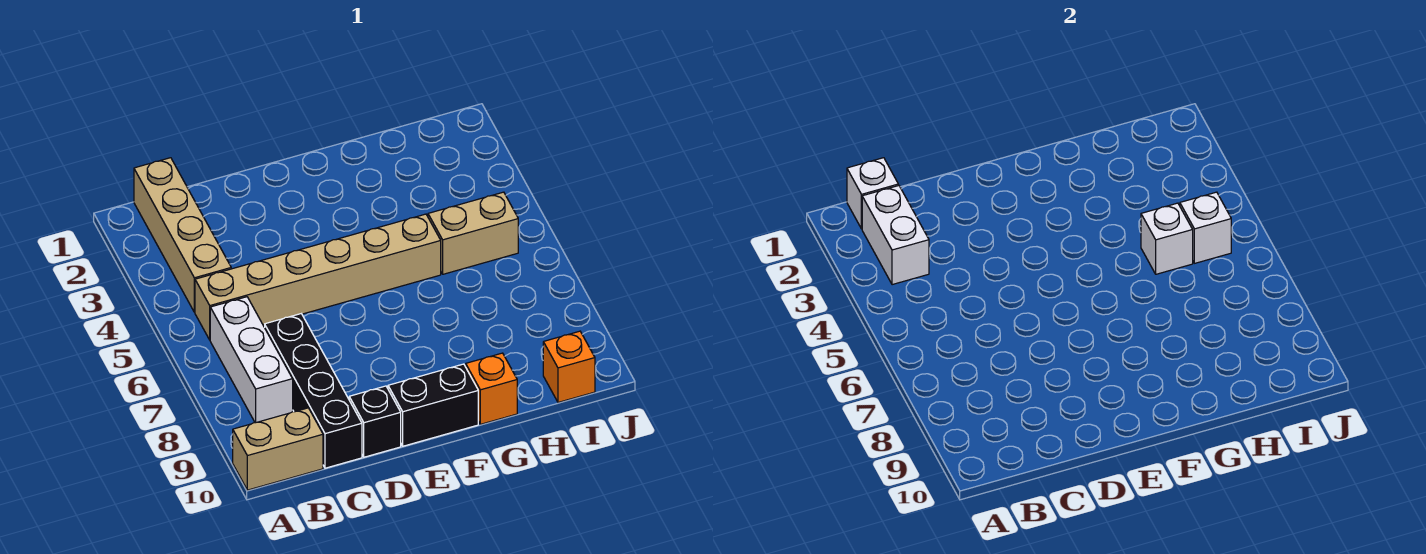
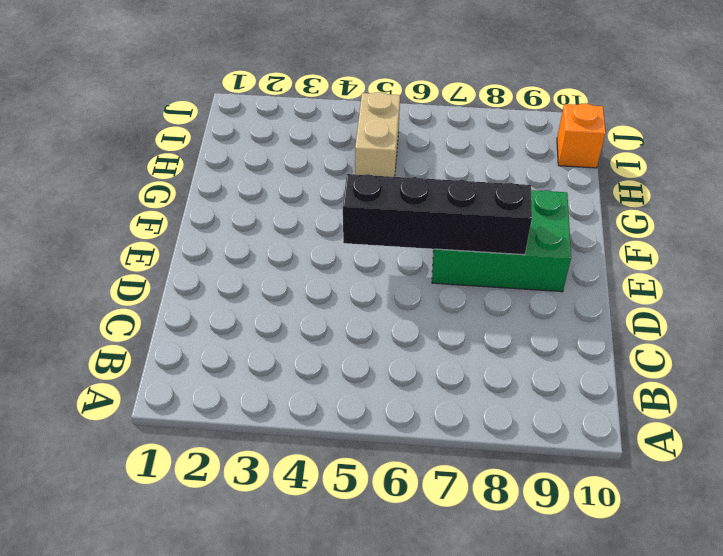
black brick E5:E8 level 2 -> black brick C7:C10 level 1
green brick E7:F9 level 1 -> none
none -> tan brick A10:B10 level 1
none -> tan brick B1:B4 level 1
none -> tan brick B5:G5 level 1

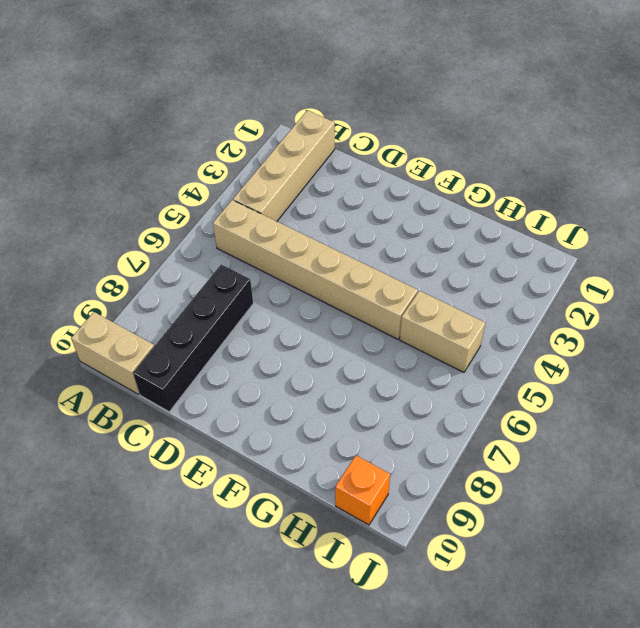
none -> white brick B6:B8 level 1
none -> black brick D10 level 1
none -> black brick E10:F10 level 1

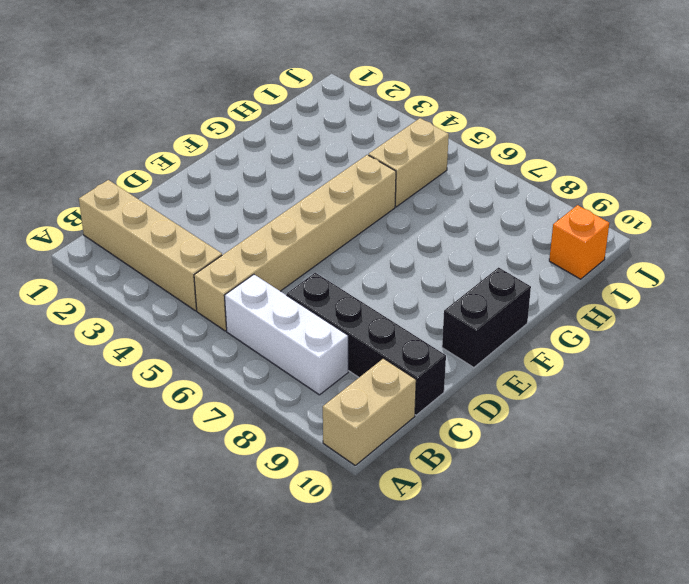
none -> black brick D10 level 1
none -> orange brick G10 level 1
none -> white brick B1 level 2

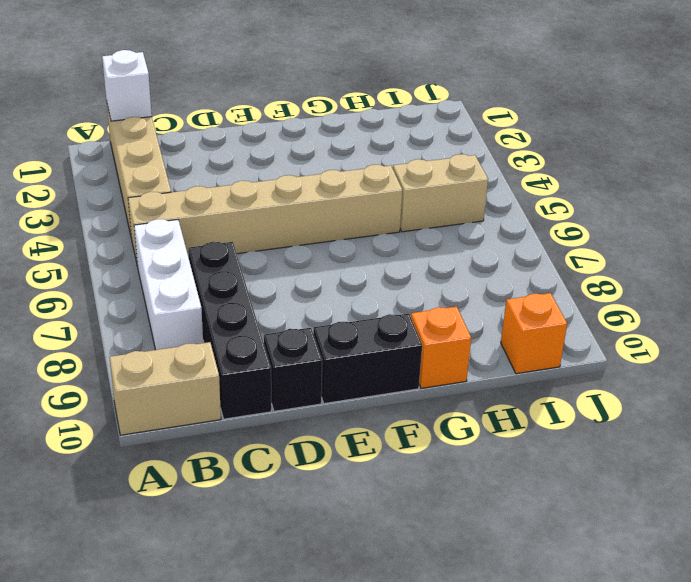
none -> white brick B2:B3 level 2
none -> white brick H5 level 2
none -> white brick I5 level 2

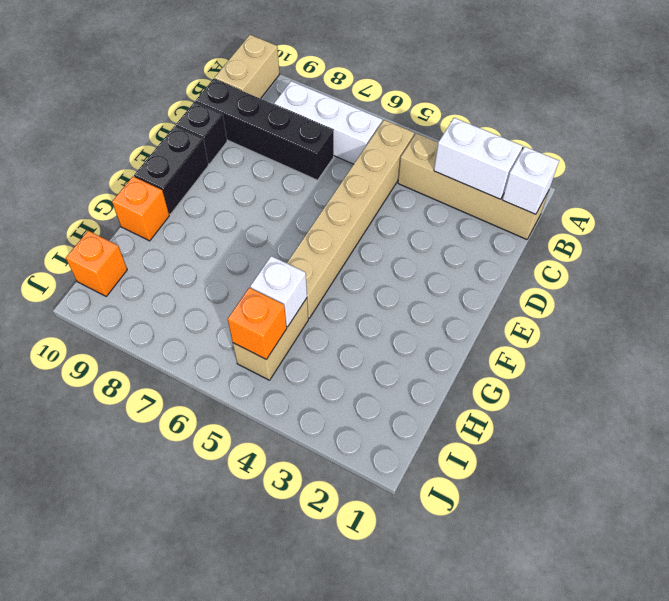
orange brick I5 level 2 -> white brick I5 level 2

